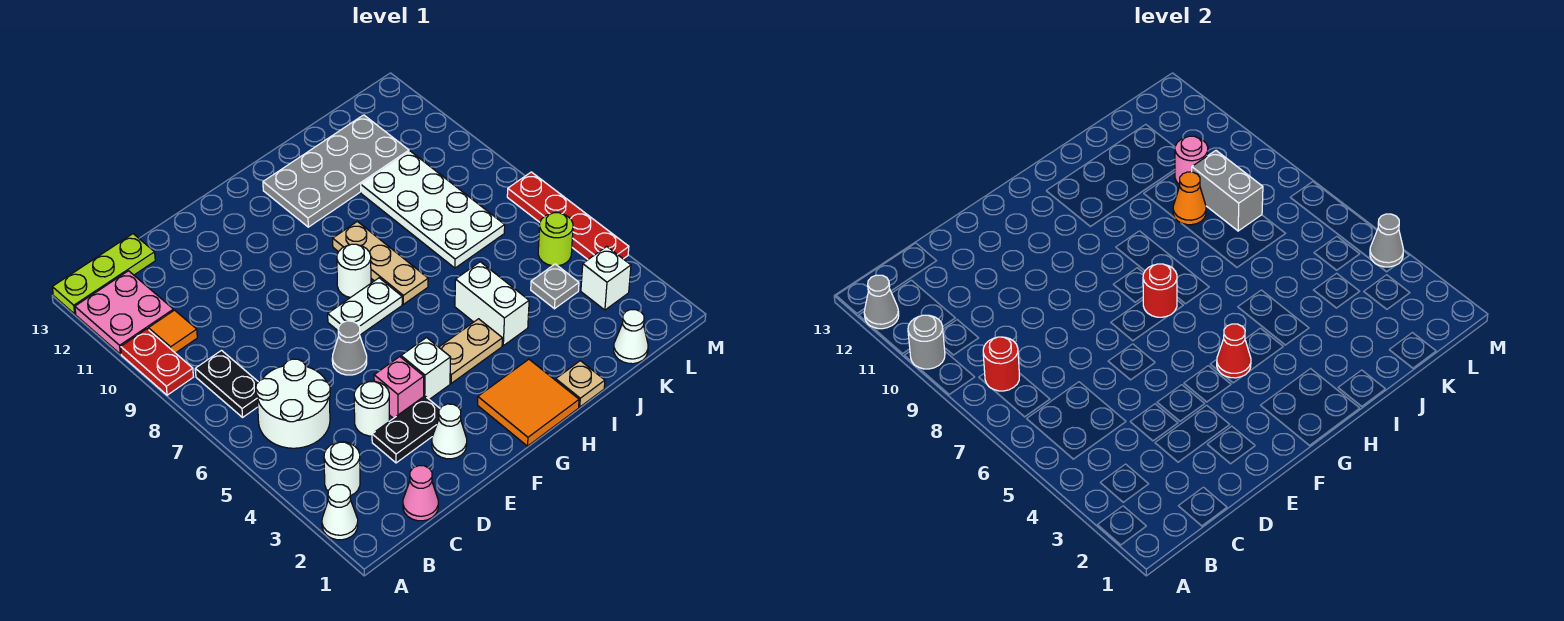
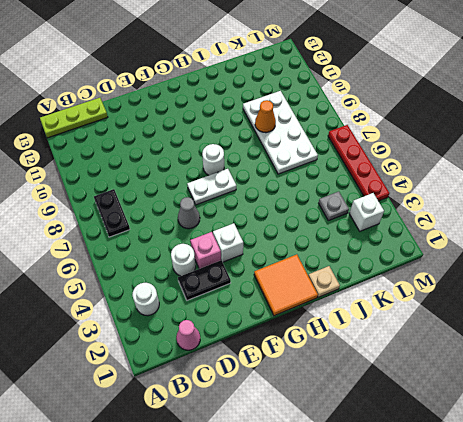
none -> white cone A2 level 1
none -> red plate A9:A10 level 1
none -> pink plate A11:B12 level 1
none -> white round brick B5:C6 level 1

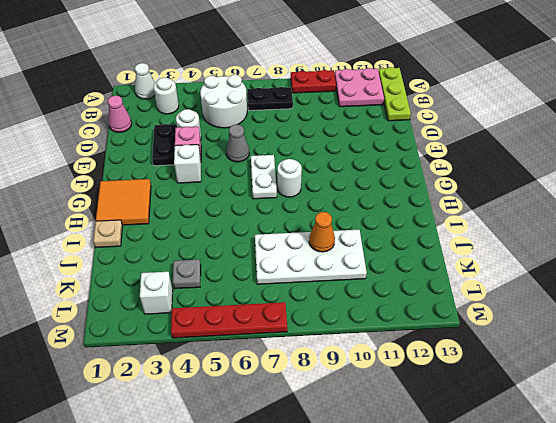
none -> orange tile B10 level 1
none -> white cone E2 level 1
none -> tan plate G4:H4 level 1
none -> tan plate H7:H9 level 1

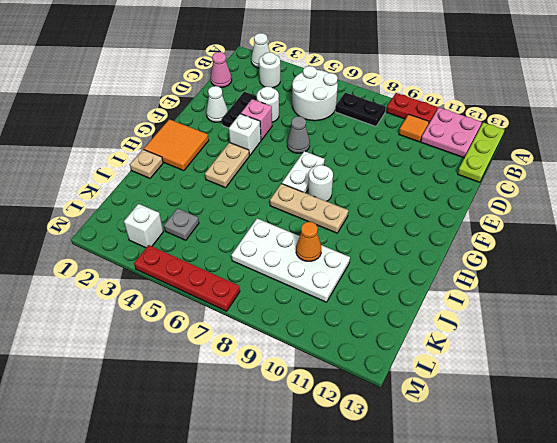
none -> grey plate H11:K12 level 1
none -> white brick I4:I5 level 1
none -> white cone K1 level 1
none -> lime round brick L5 level 1

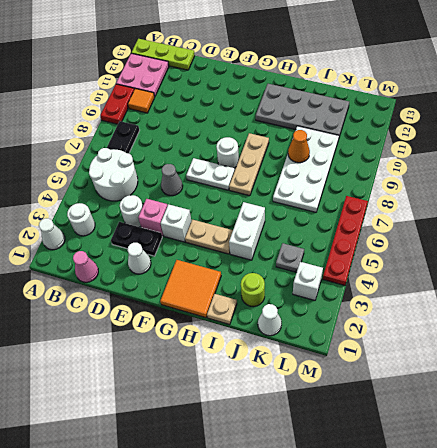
lime round brick J2 level 1 -> lime round brick L5 level 1
none -> grey round brick A10 level 2
none -> grey cone A12 level 2
none -> red round brick B8 level 2
none -> red cone G4 level 2

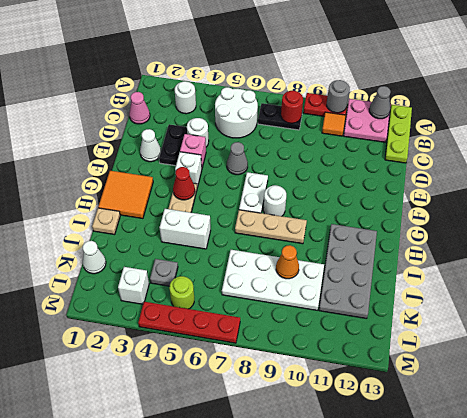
none -> white cone A2 level 1
none -> red round brick G7 level 2
none -> grey brick K8:K9 level 2
none -> pink round brick K10 level 2

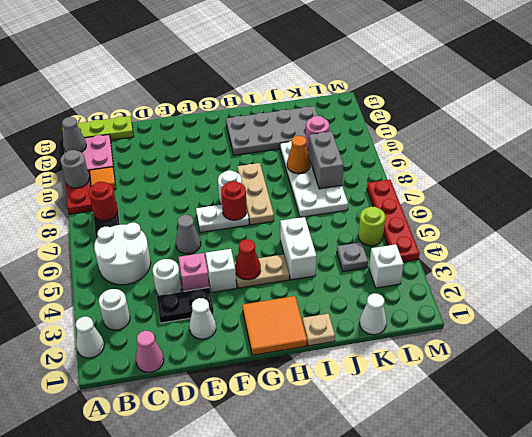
none -> grey cone M4 level 2

